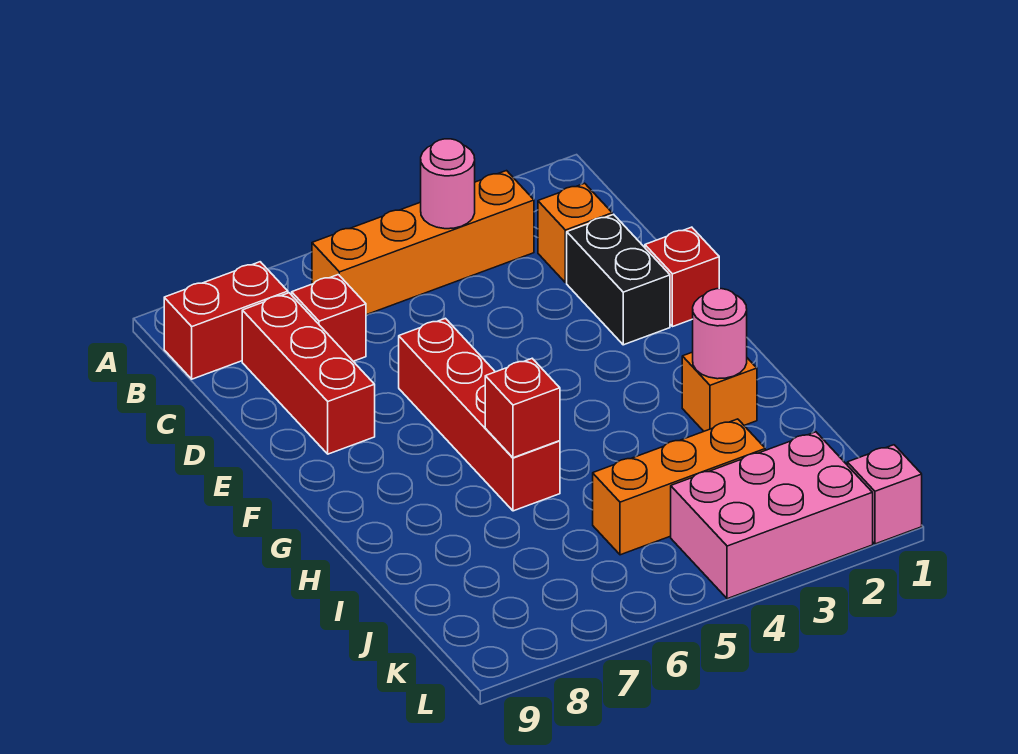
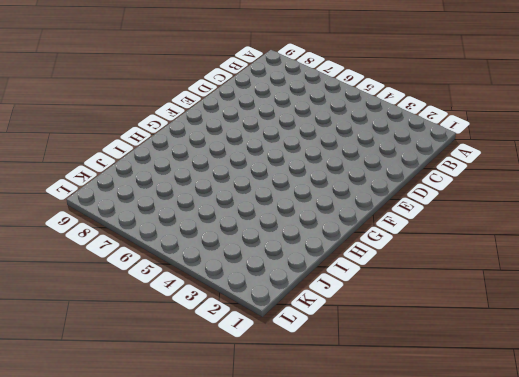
none -> orange brick B3:B6 level 1
none -> red brick B8:B9 level 1
none -> orange brick C2 level 1

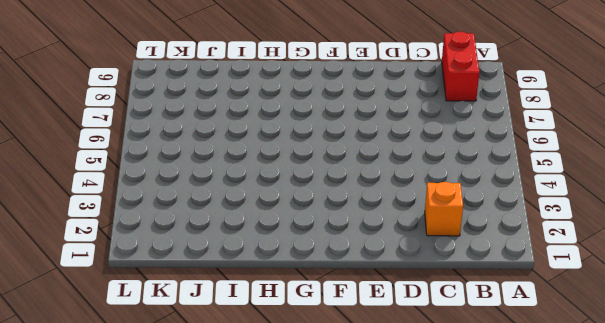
none -> orange brick B3:B6 level 1
none -> red brick C7 level 1
none -> red brick C8:E8 level 1

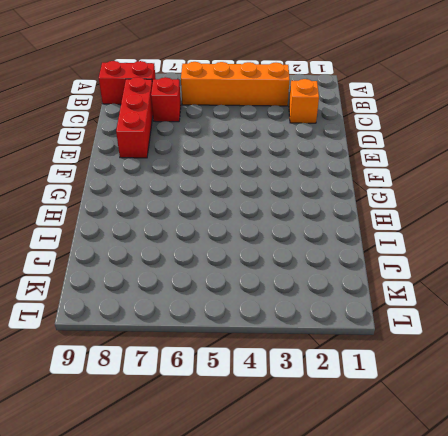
none -> black brick D2:E2 level 1
none -> red brick E1 level 1
none -> red brick E6:H6 level 1

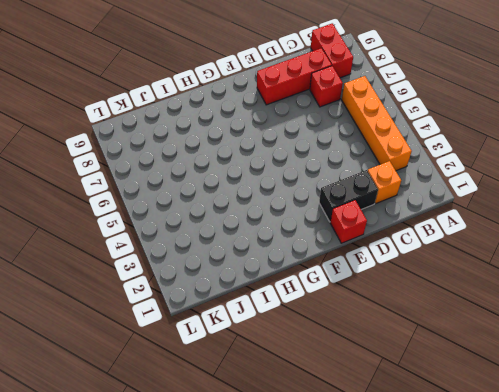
none -> red brick E6:H6 level 1
none -> orange brick H2 level 1
none -> orange brick J3:J5 level 1

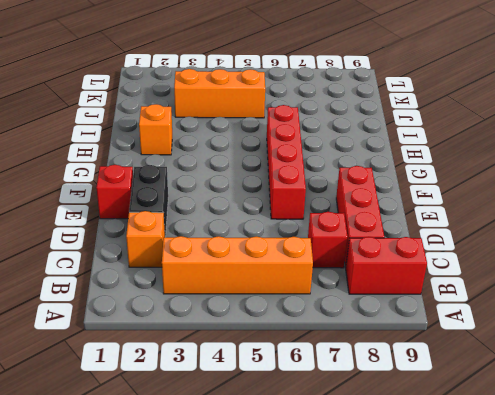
none -> pink brick K2:L4 level 1
none -> pink brick L1 level 1
none -> pink round brick B4 level 2

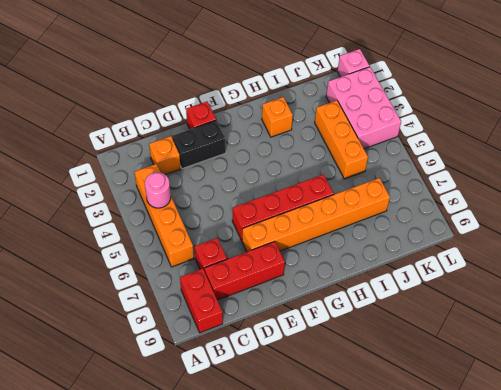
orange brick E7:J7 level 1 -> none
none -> pink round brick H2 level 2
none -> red brick H6 level 2

